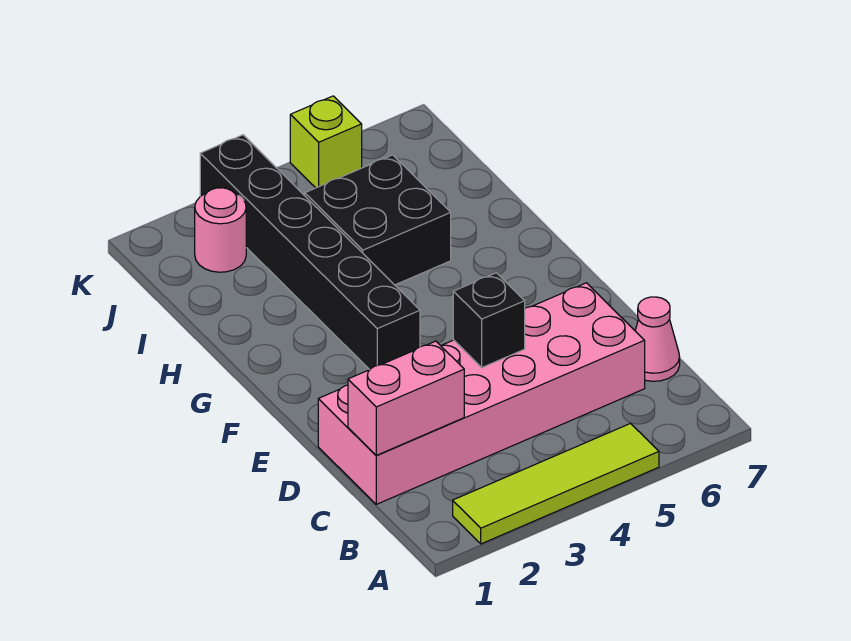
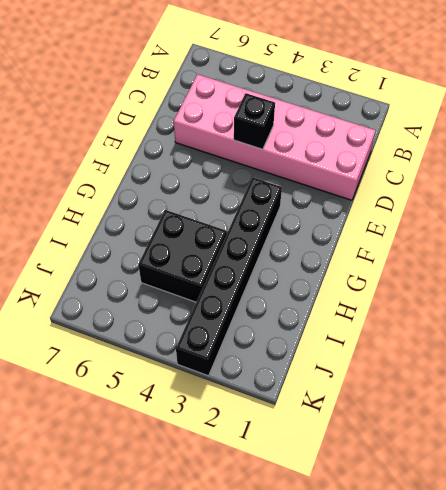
none -> lime tile A2:A5 level 1
none -> pink cone C7 level 1

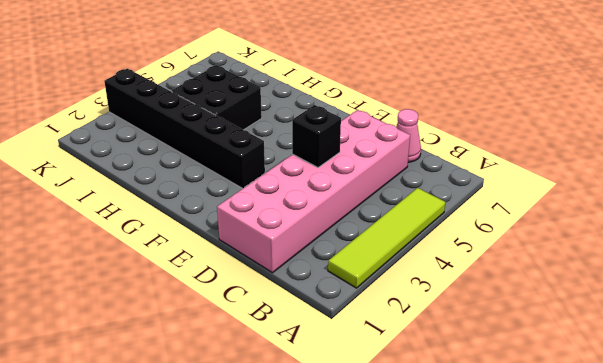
none -> pink round brick J2 level 1
none -> lime brick K5 level 1

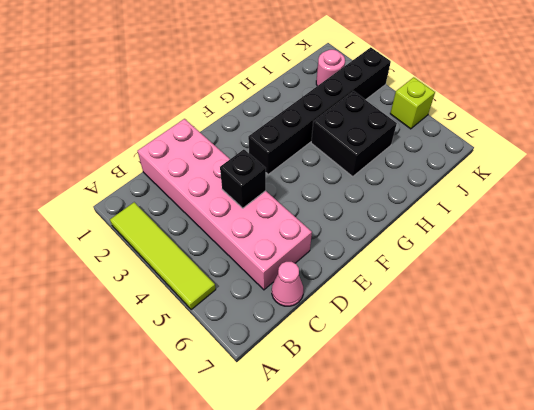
none -> pink brick C1:C2 level 2

